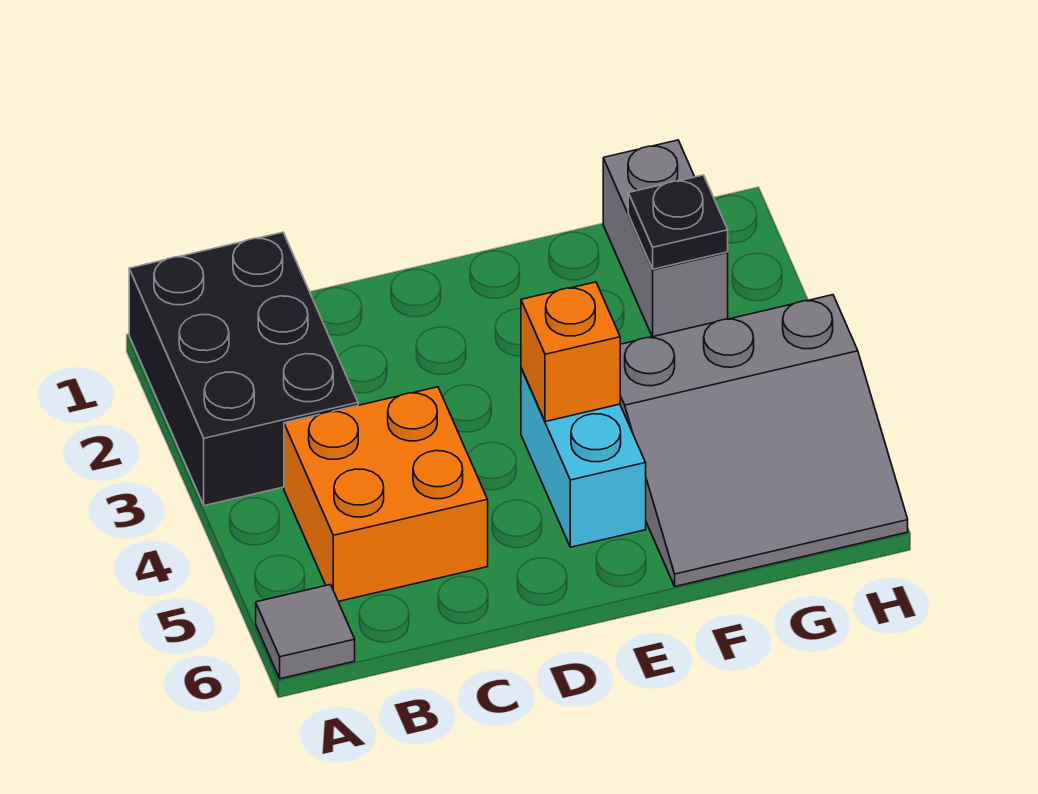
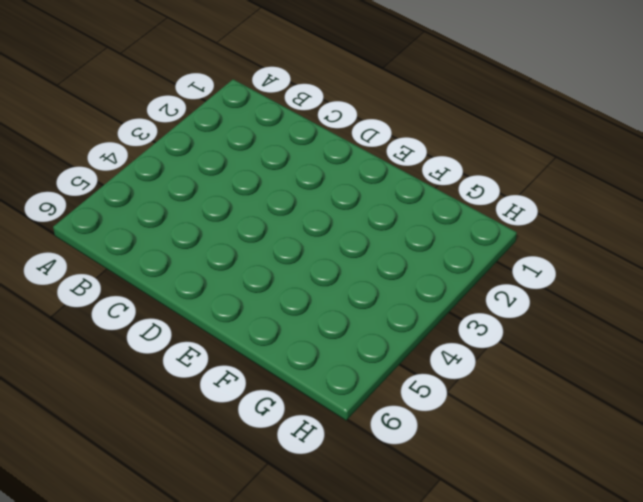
none -> black brick A1:B3 level 1
none -> grey tile A6 level 1

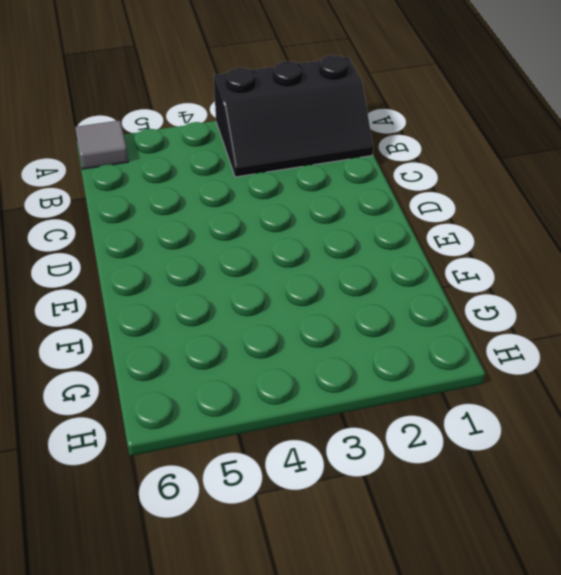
black slope A1:B3 level 1 top A -> black brick A1:B3 level 1
none -> orange brick B4:C5 level 1
none -> cyan brick E4:E5 level 1

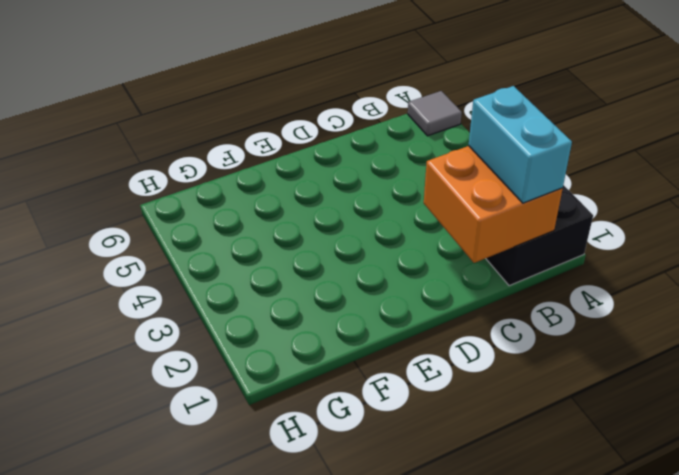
orange brick B1:C2 level 2 -> orange brick B4:C5 level 1
cyan brick B1:B2 level 3 -> cyan brick E4:E5 level 1
none -> grey slope F4:H6 level 1 top 4
none -> grey brick G1:G2 level 1

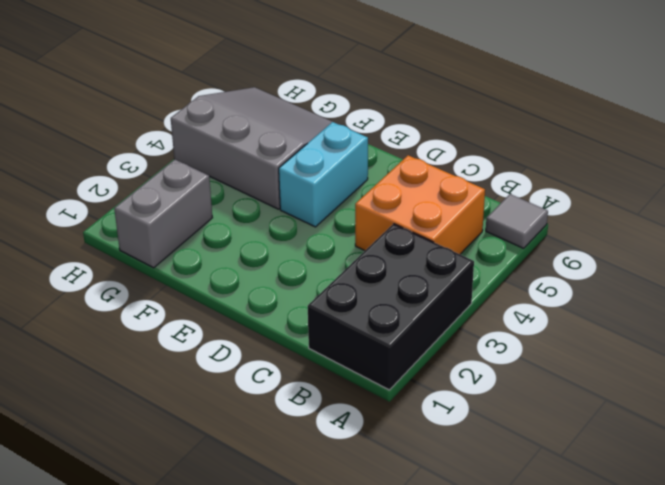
none -> orange brick E4 level 2
none -> black plate G2 level 2

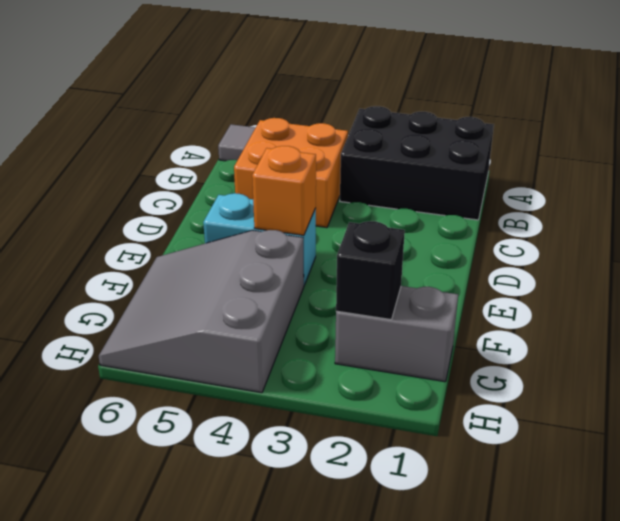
black brick G2 level 2 -> black plate G2 level 2

